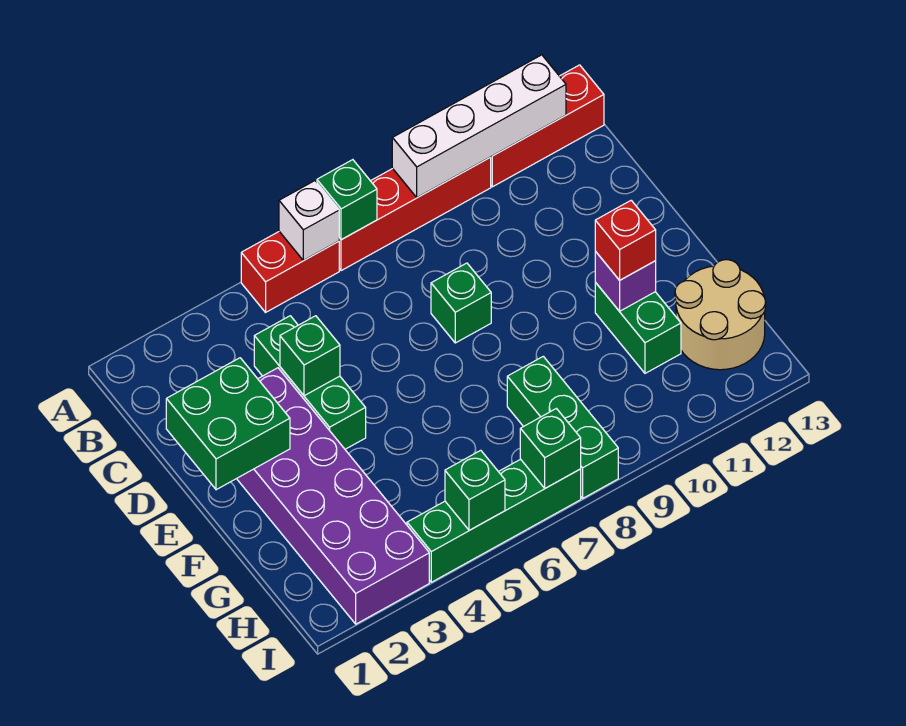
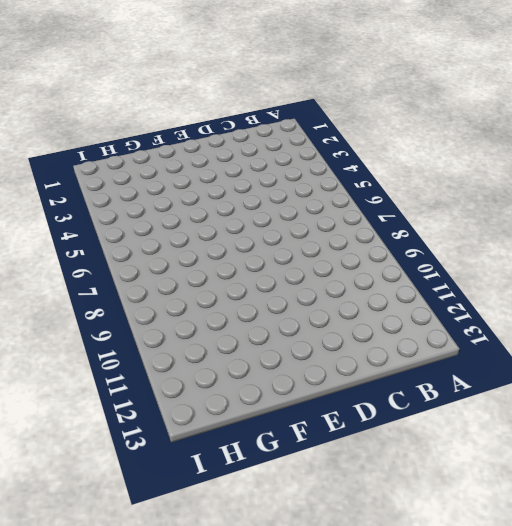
none -> red brick A5:A6 level 1
none -> red brick A7:A10 level 1
none -> red brick A11:A13 level 1

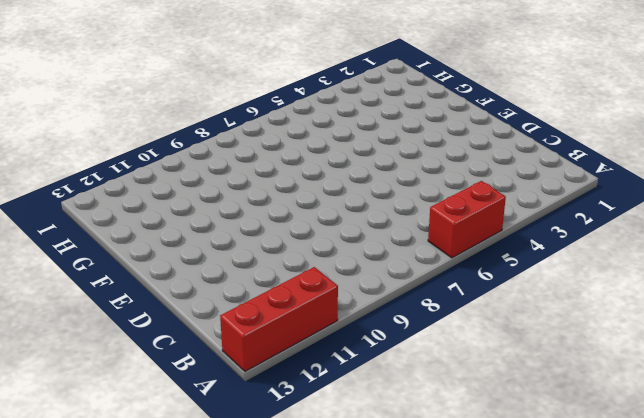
none -> red brick A7:A10 level 1
none -> green brick C4:E4 level 1
none -> purple brick D2:I3 level 1

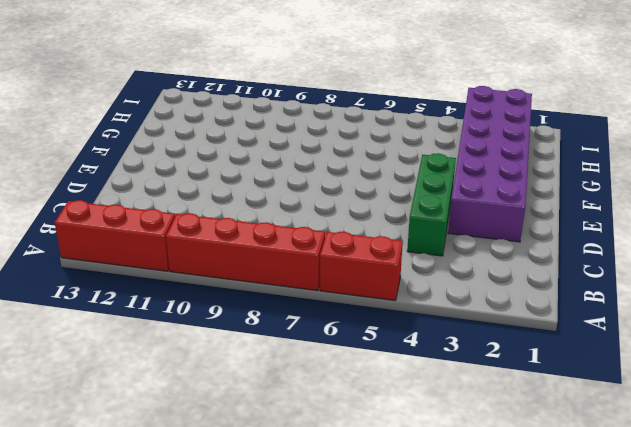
none -> green brick D8 level 1
none -> green brick F11:G11 level 1
none -> green brick G8:I8 level 1

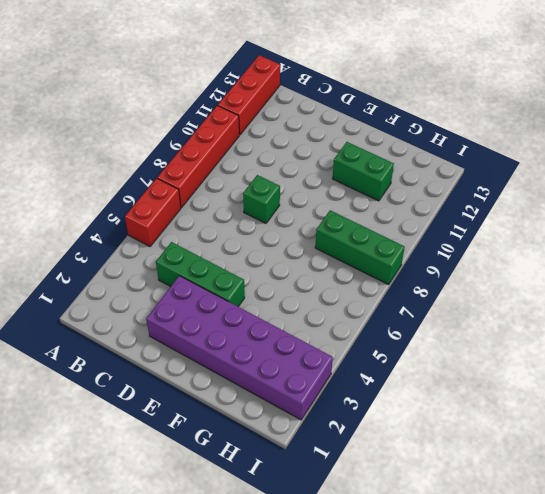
none -> tan round brick G12:H13 level 1
none -> green brick I4:I7 level 1
none -> white brick A6 level 2

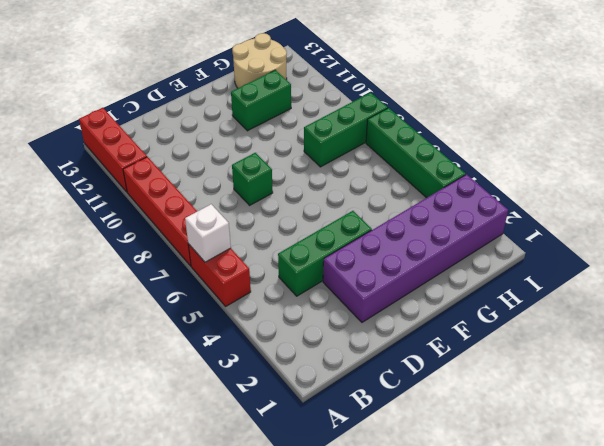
none -> green brick A7 level 2
none -> white brick A9:A12 level 2
none -> green brick D1:E2 level 2

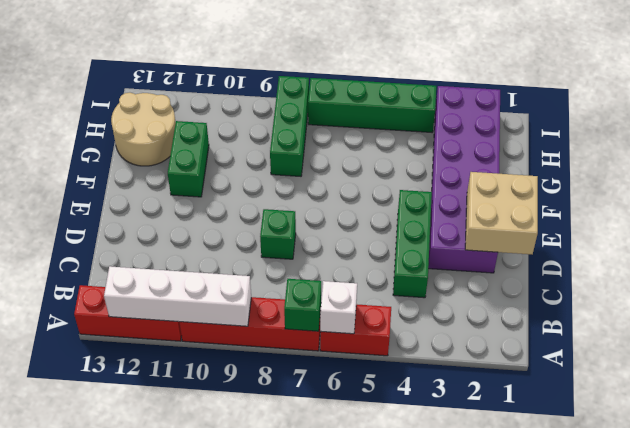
tan brick D1:E2 level 2 -> green brick D1:E2 level 2
none -> green brick D4 level 2
none -> purple brick F11 level 2
none -> green brick I5 level 2

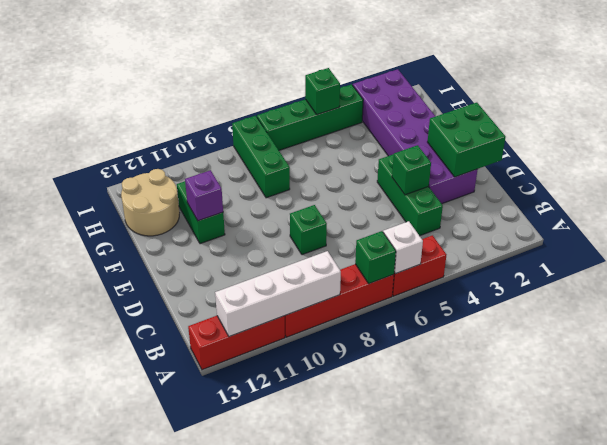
none -> green brick I7 level 2
none -> red brick F11 level 3

